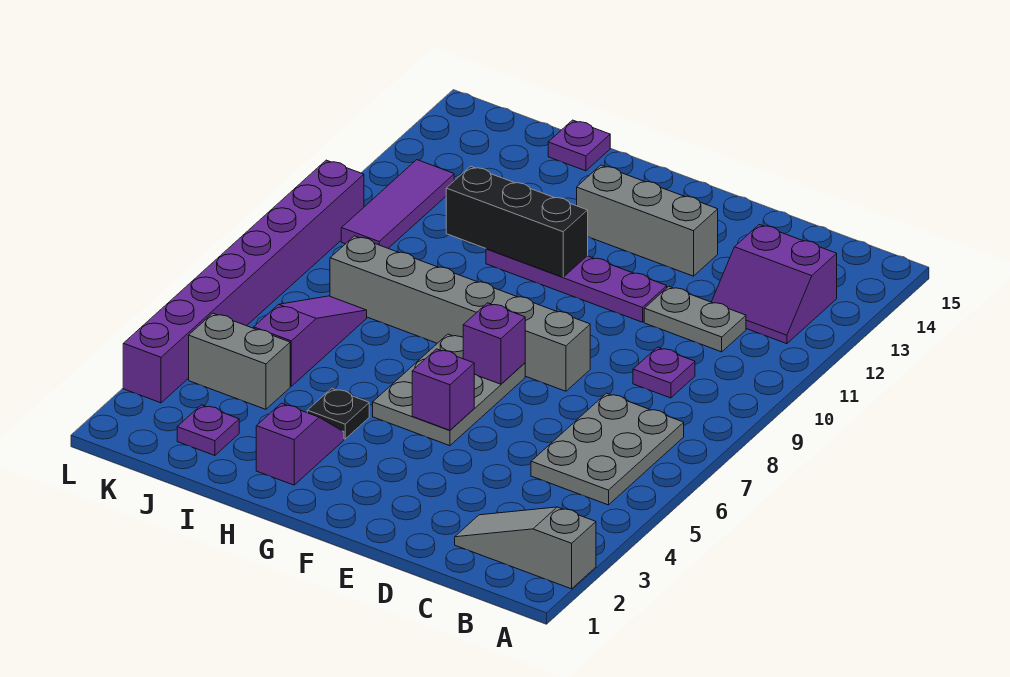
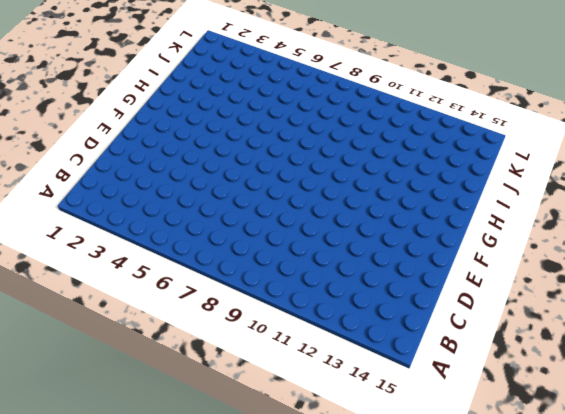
none -> grey slope A2:C2 level 1 top A
none -> grey plate B5:C7 level 1
none -> purple slope B12:C13 level 1 top 13

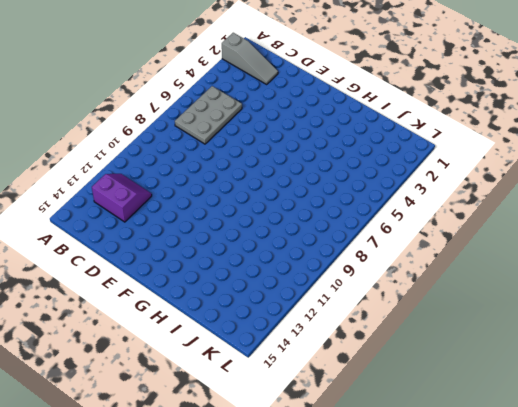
none -> purple plate C9 level 1
none -> grey plate C11:D11 level 1
none -> grey brick E8:J8 level 1

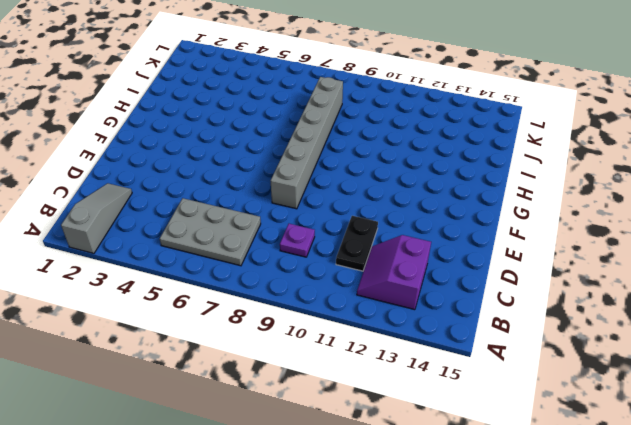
black plate C11:D11 level 1 -> grey plate C11:D11 level 1
none -> purple plate E11:H11 level 1
none -> grey brick E13:G13 level 1
none -> grey plate F5:G7 level 1

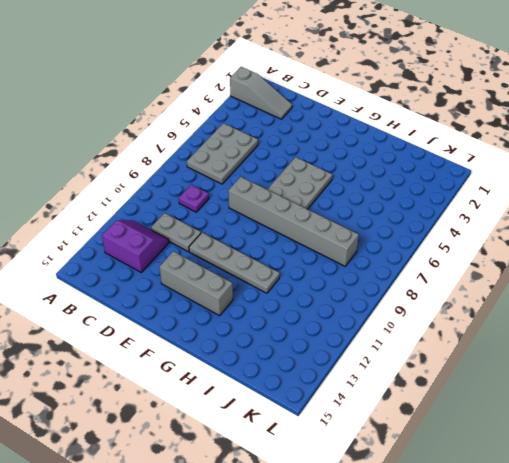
grey plate E11:H11 level 1 -> purple plate E11:H11 level 1
none -> purple slope H2:H3 level 1 top 2
none -> black plate H4 level 1
none -> purple plate I15 level 1

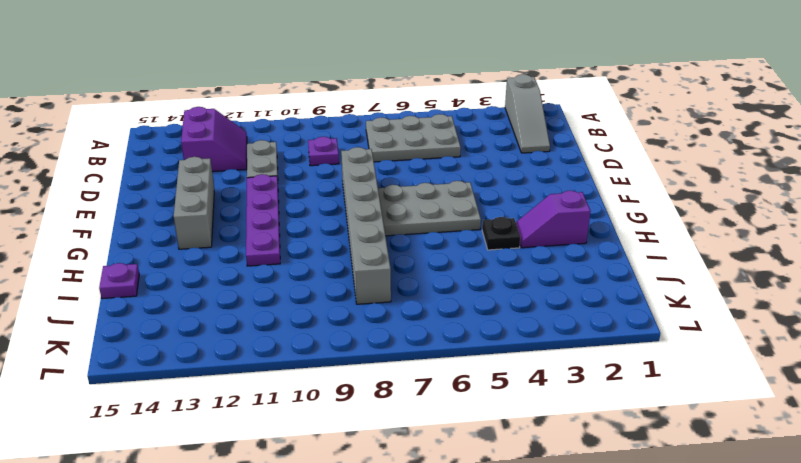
none -> purple plate J2 level 1
none -> grey brick J4:K4 level 1
none -> purple slope J5:J7 level 1 top 5

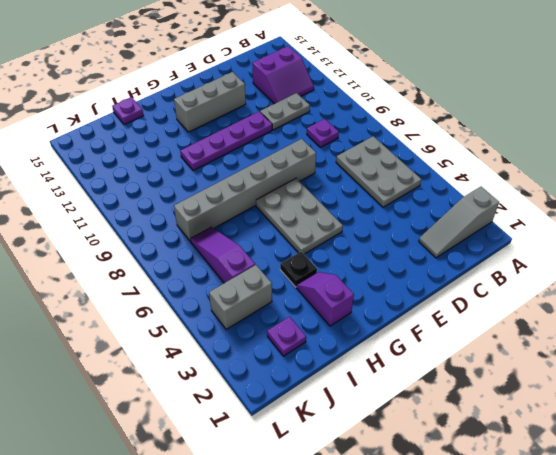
none -> purple tile K10:K12 level 1
none -> purple brick L3:L10 level 1
none -> purple brick F5 level 2

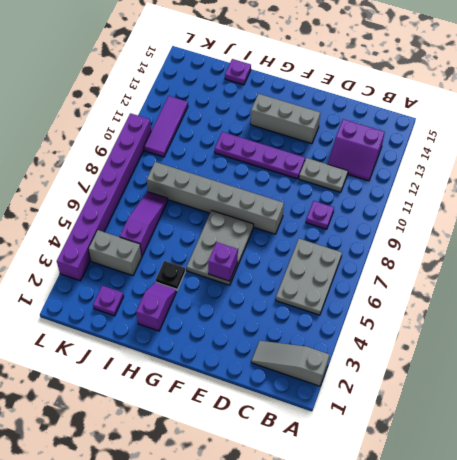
none -> purple brick F7 level 2
none -> black brick G11:I11 level 2

